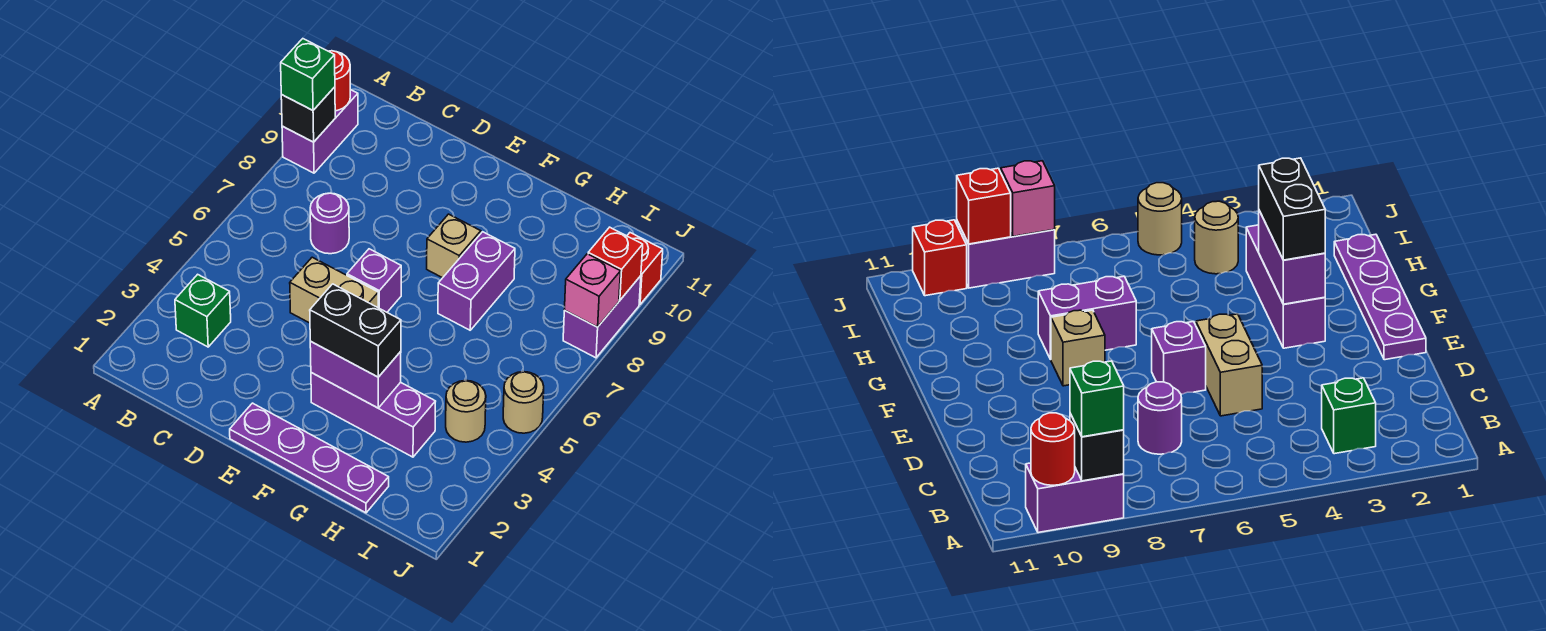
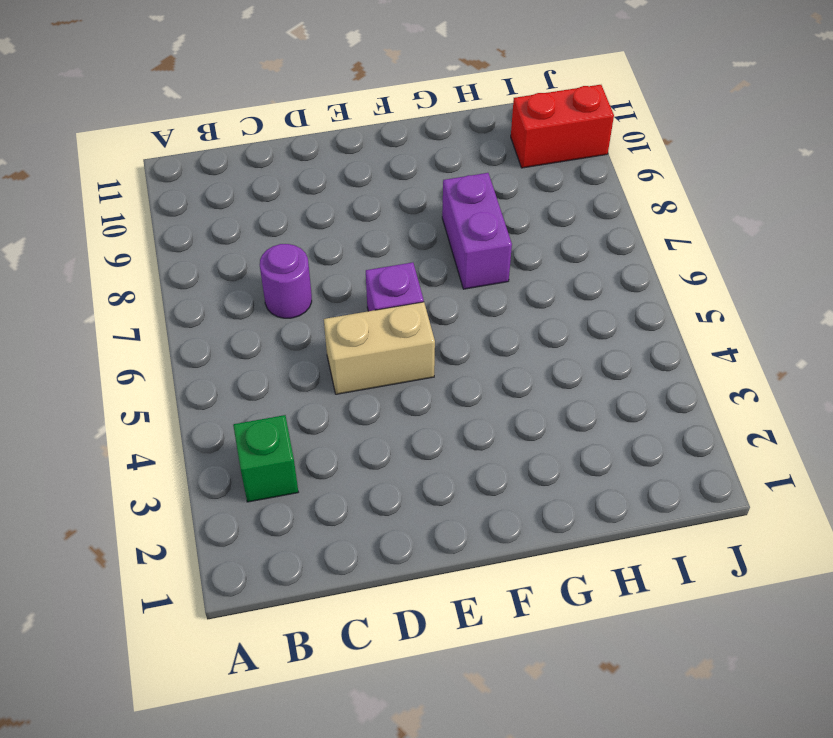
red brick I10:J10 level 1 -> red brick J10 level 1
none -> purple brick A9:A10 level 1
none -> purple plate E1:H1 level 1
none -> purple brick F3:H3 level 1

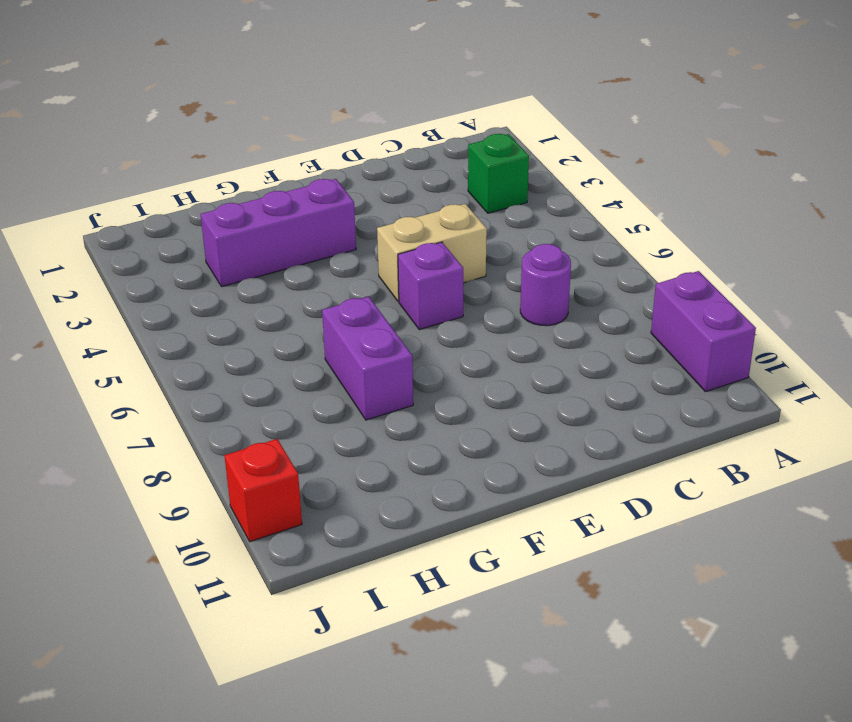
none -> purple plate E1:H1 level 1
none -> tan brick F8 level 1
none -> tan round brick I4 level 1

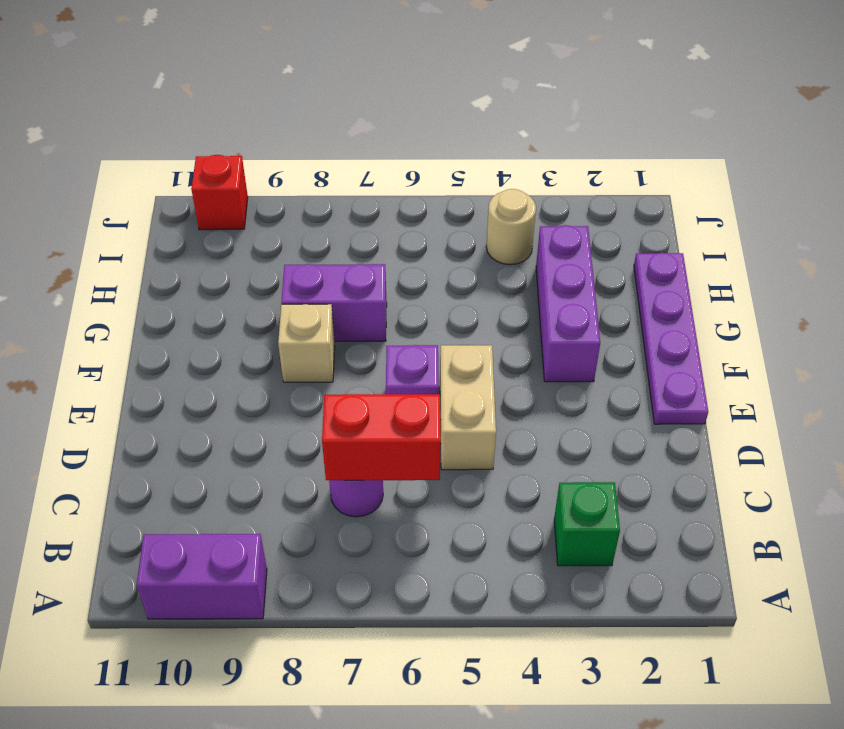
red brick C6:C7 level 2 -> none
none -> tan round brick J5 level 1
none -> purple brick J8:J9 level 1
none -> black brick A9 level 2

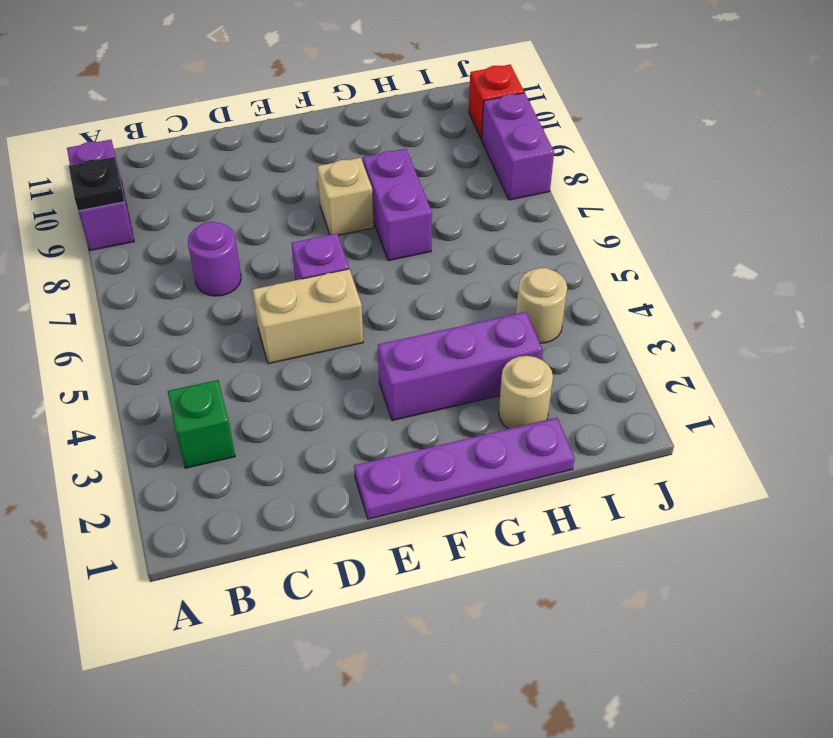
black plate A9 level 2 -> black brick A9 level 2
tan round brick H2 level 1 -> tan round brick J5 level 1
none -> red round brick A10 level 2
none -> purple brick F3:G3 level 2
none -> pink brick J8 level 2

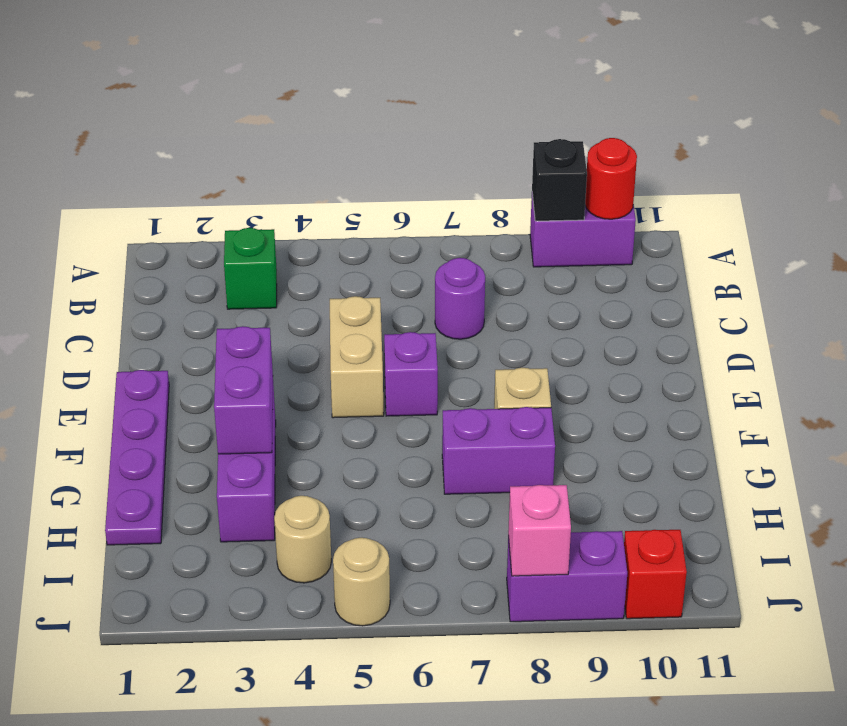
none -> red brick J9 level 2
none -> green brick A9 level 3
none -> black brick F3:G3 level 3

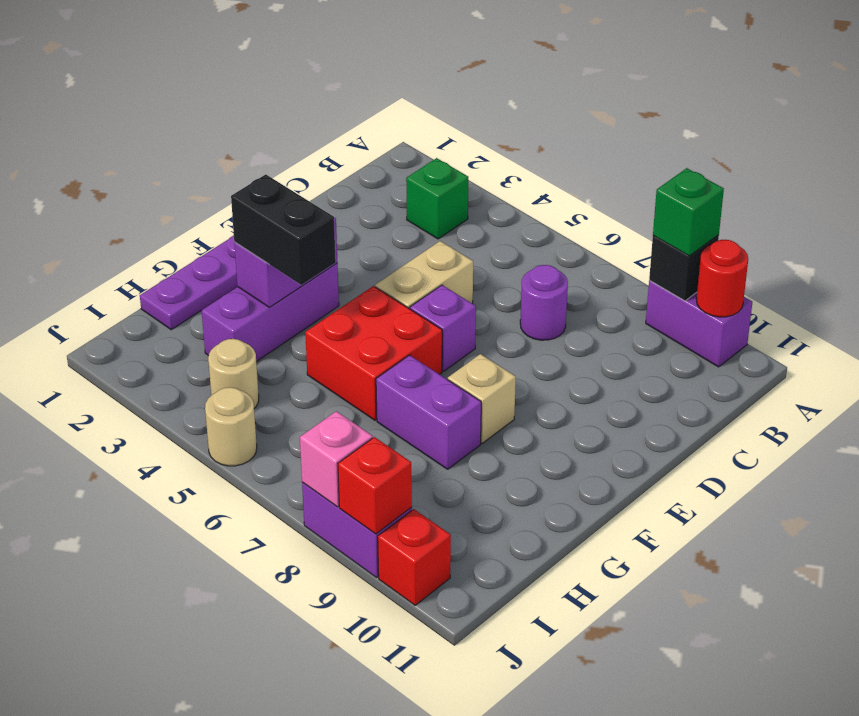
red brick F5:G6 level 1 -> none
black brick G3:G4 level 3 -> black brick F3:G3 level 3

